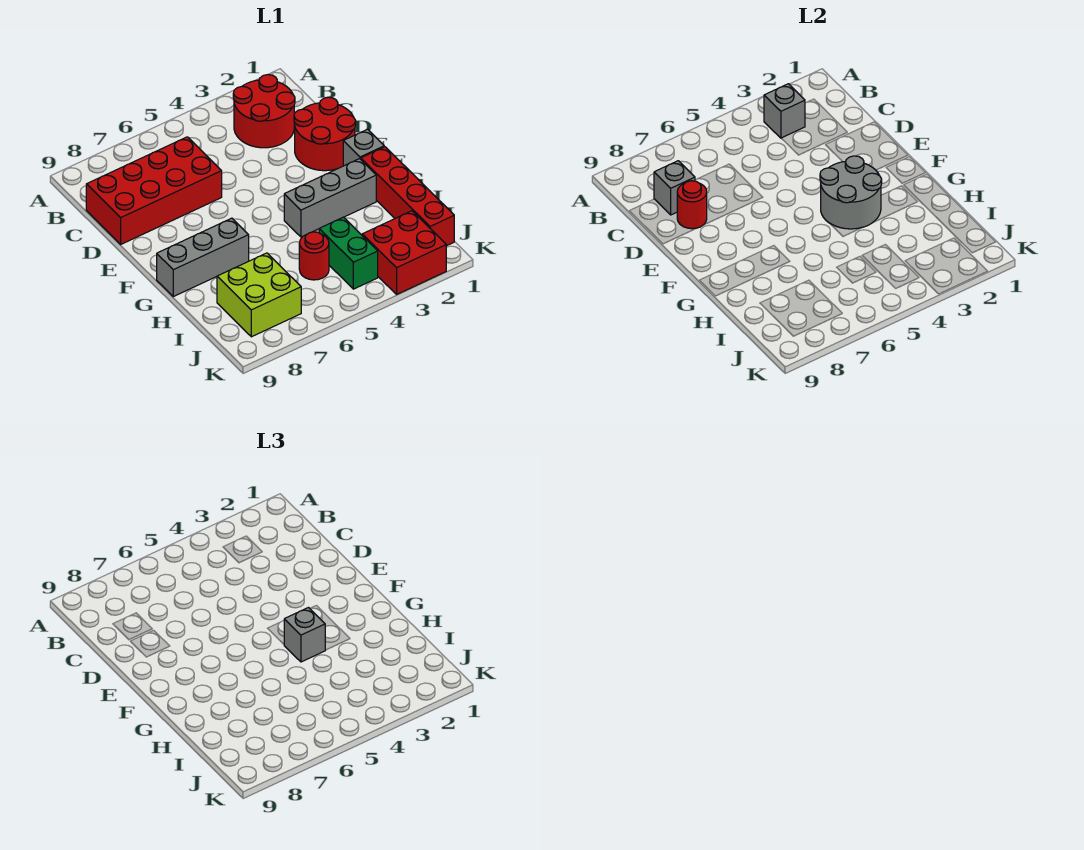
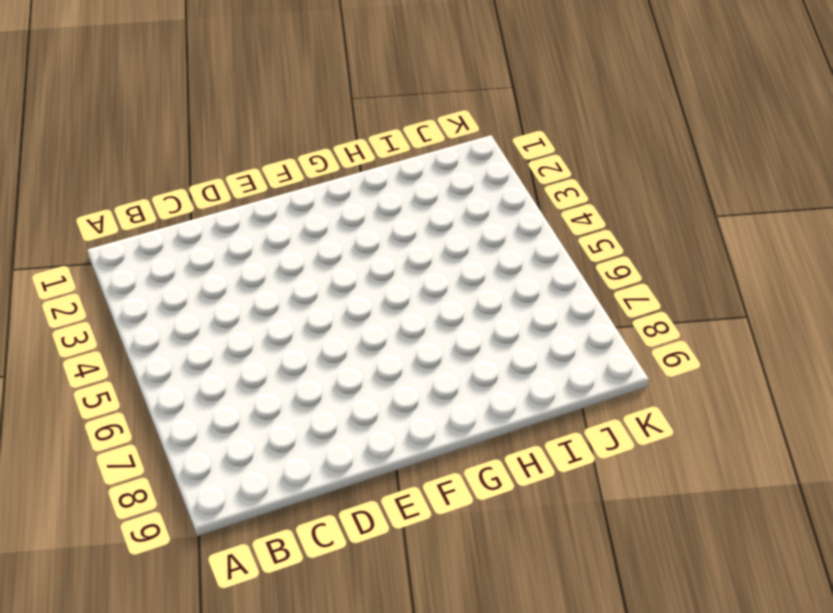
none -> red round brick B2:C3 level 1
none -> red brick C6:D9 level 1
none -> red round brick D1:E2 level 1

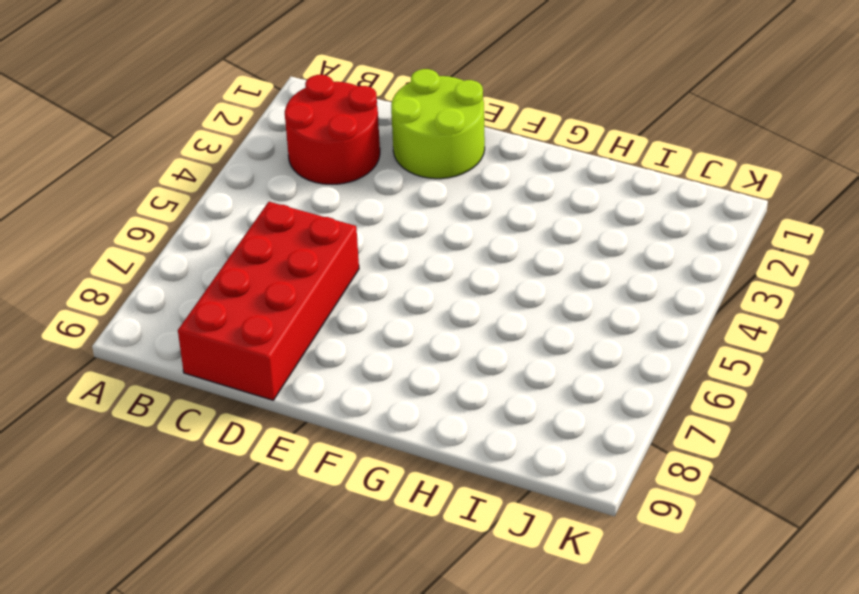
lime round brick D1:E2 level 1 -> red round brick D1:E2 level 1
none -> grey brick F1 level 1
none -> red brick G1:J1 level 1
none -> grey brick G2:G4 level 1

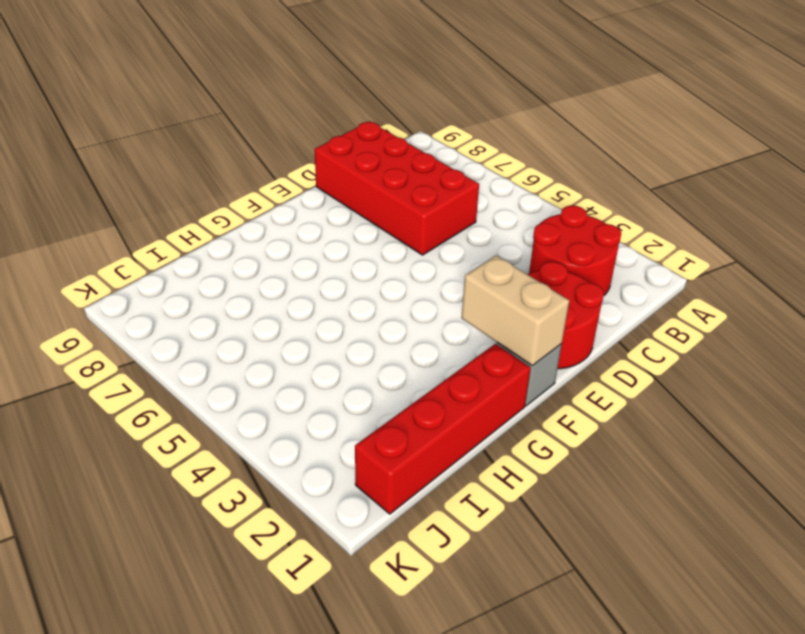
tan brick F1:F2 level 2 -> none
none -> grey brick G2:G4 level 1
none -> grey brick G7:G9 level 1
none -> green brick I4:J4 level 1

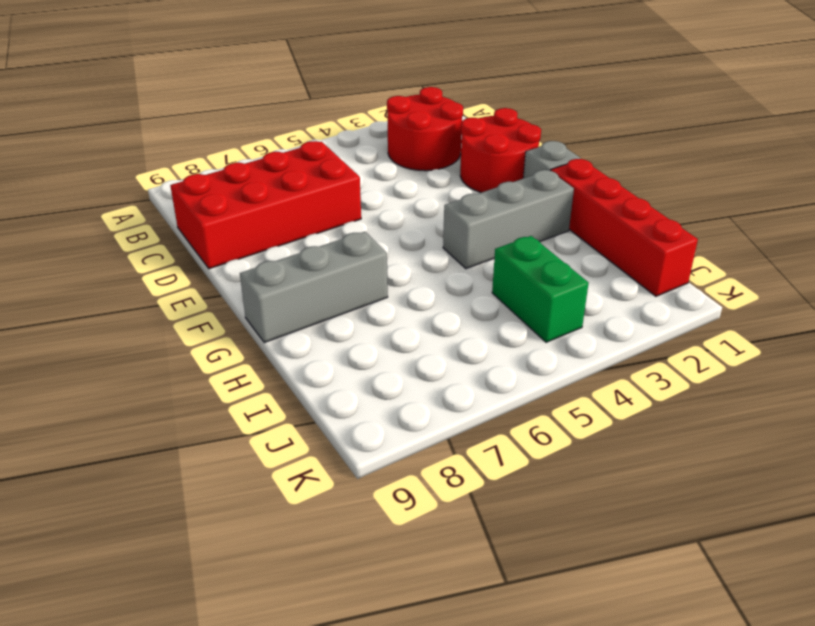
none -> red round brick I5 level 1
none -> lime brick I7:J8 level 1
none -> red brick J2:K3 level 1

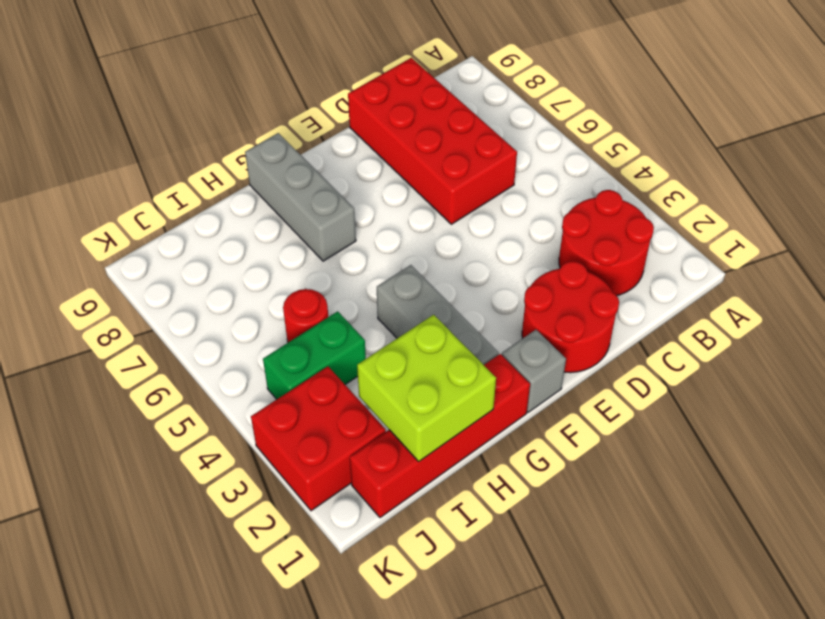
lime brick H1:I2 level 2 -> lime brick I7:J8 level 1
none -> grey brick B3 level 2
none -> grey brick C8 level 2
none -> red round brick D8 level 2

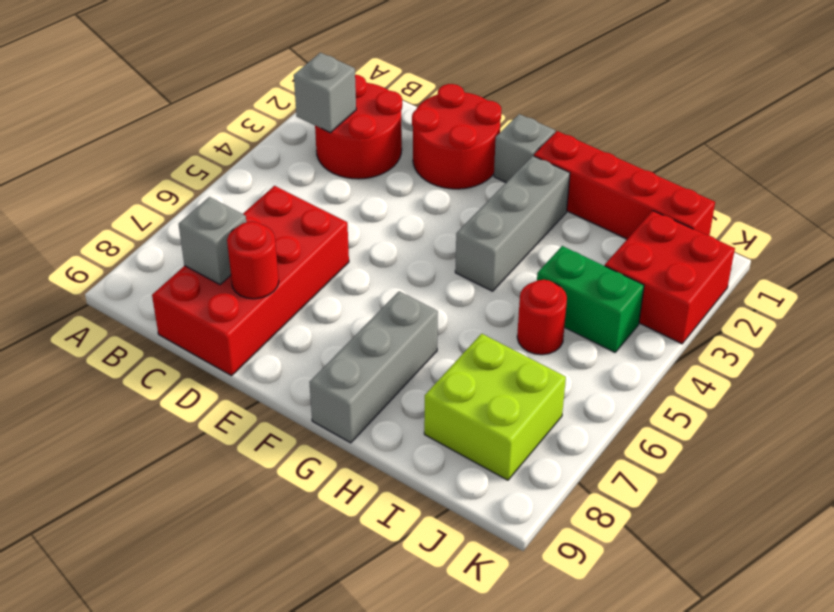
none -> grey round brick F3:G4 level 2
none -> grey brick G4 level 3

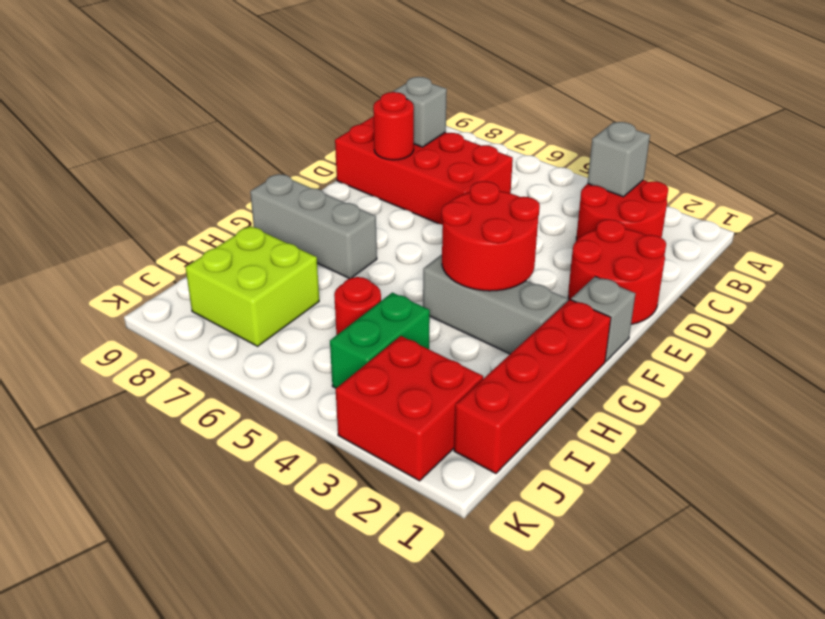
red round brick F3:G4 level 2 -> grey round brick F3:G4 level 2
none -> grey brick G4 level 3

